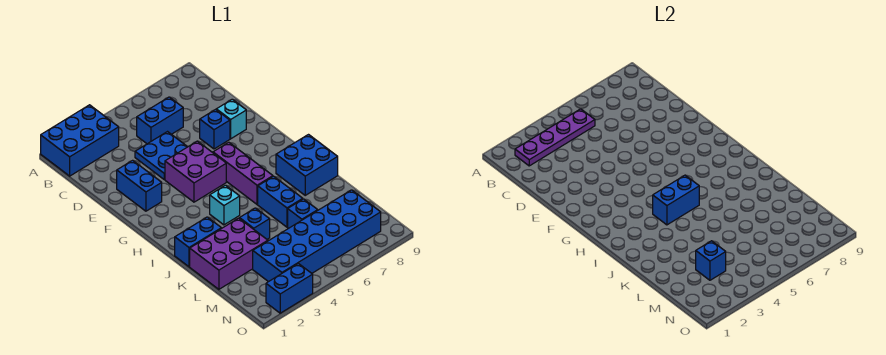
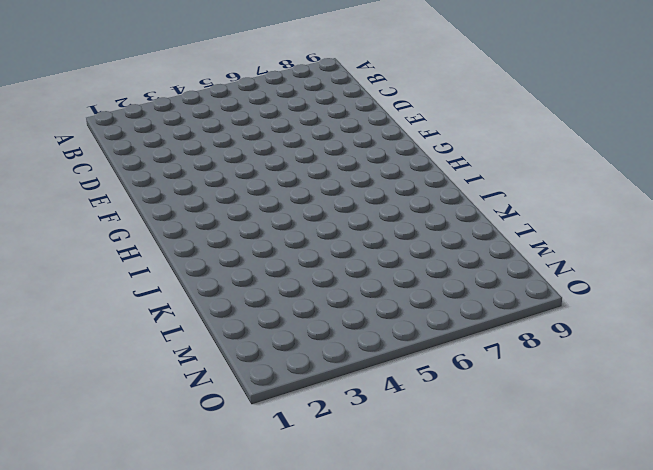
none -> blue brick A1:B3 level 1
none -> blue brick C5:C6 level 1
none -> blue plate D4:E5 level 1

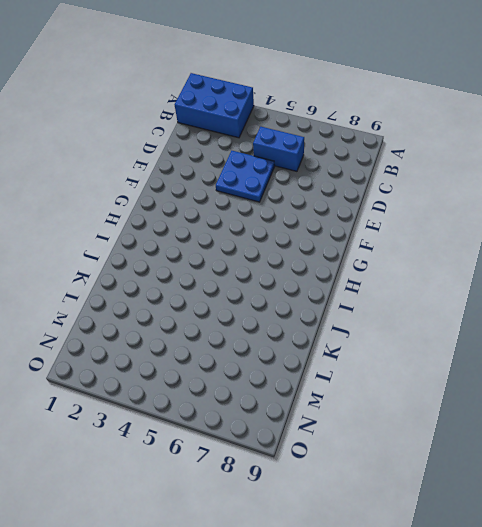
none -> blue brick E2:F2 level 1
none -> blue brick E7 level 1
none -> cyan brick E8 level 1

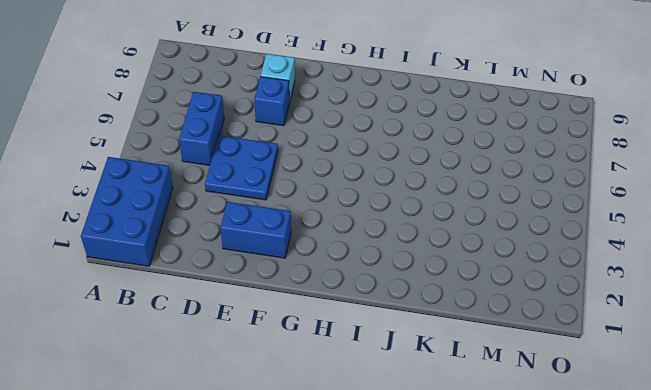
none -> purple brick F4:G5 level 1
none -> purple brick G6:I6 level 1
none -> cyan brick I4 level 1

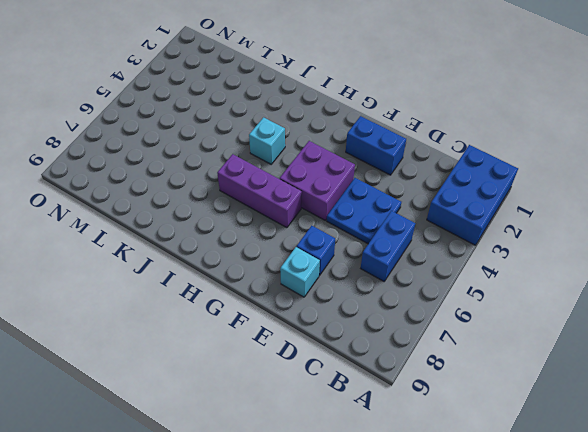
none -> blue brick I8:J9 level 1
none -> blue brick J1:J2 level 1
none -> blue brick J6:K6 level 1

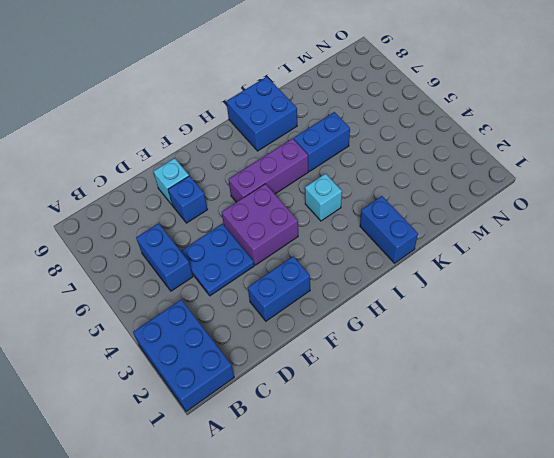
none -> purple brick K1:L3 level 1
none -> blue brick K4 level 1
none -> blue brick L6 level 1

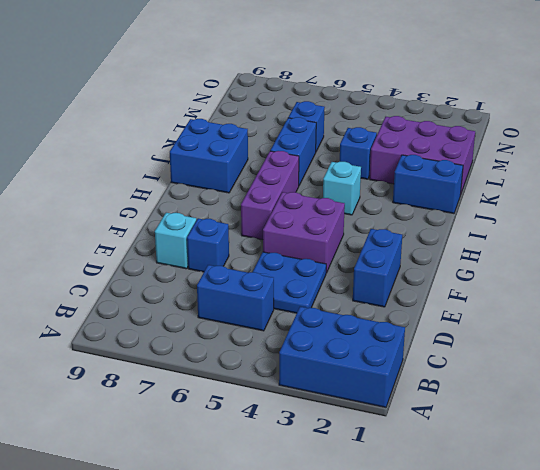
none -> blue brick M3:N8 level 1
none -> blue brick O2:O3 level 1
none -> purple plate B2:B5 level 2

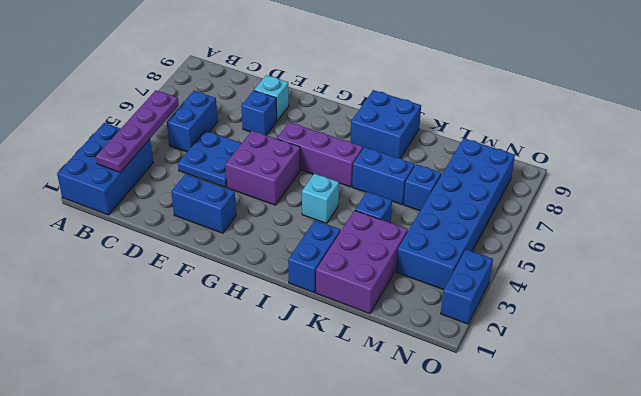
none -> blue brick I4:I5 level 2
none -> blue brick M3 level 2

